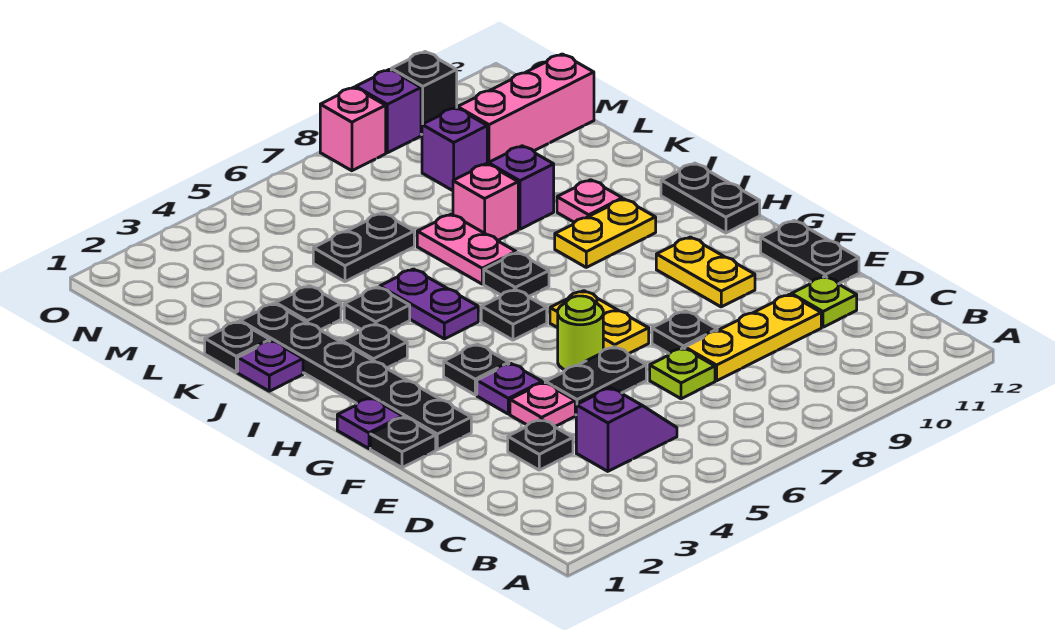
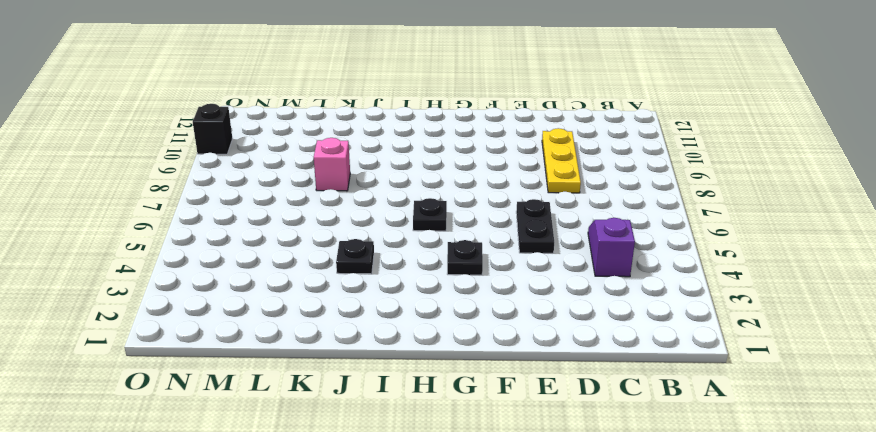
none -> black plate D3 level 1
none -> lime plate D7 level 1
none -> lime plate D11 level 1
none -> pink plate E4 level 1

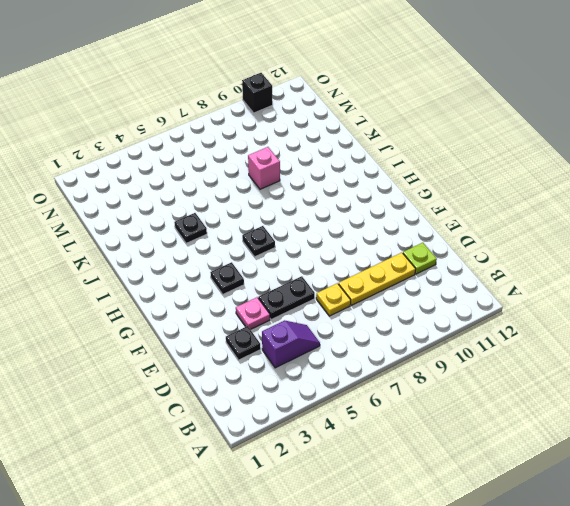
yellow plate D7 level 1 -> lime plate D7 level 1
none -> black plate E8 level 1
none -> black plate E12:F12 level 1
none -> black plate F1 level 1
none -> black plate F2:K2 level 1

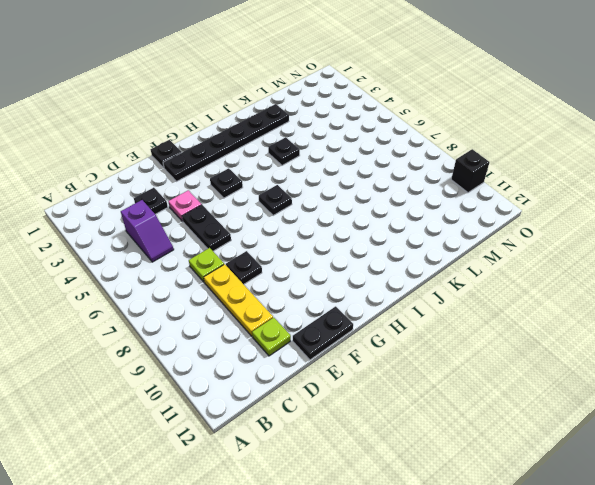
none -> purple plate F4 level 1
none -> lime round brick F6 level 1
none -> yellow plate F7:G7 level 1
none -> yellow plate F10:G10 level 1

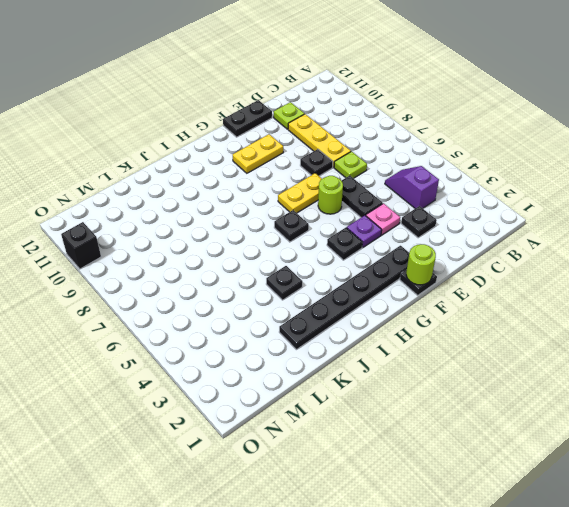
lime round brick F1 level 2 -> none
none -> purple plate G1 level 1
none -> black plate H12:I12 level 1
none -> black plate I3 level 1
none -> purple plate I5:J5 level 1

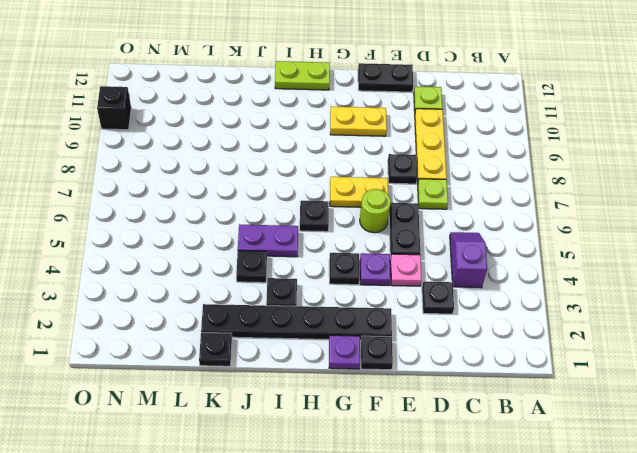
lime plate H12:I12 level 1 -> black plate H12:I12 level 1
none -> black plate I7 level 1
none -> yellow plate I9:I10 level 1
none -> purple plate J1 level 1
none -> pink plate J7:K7 level 1

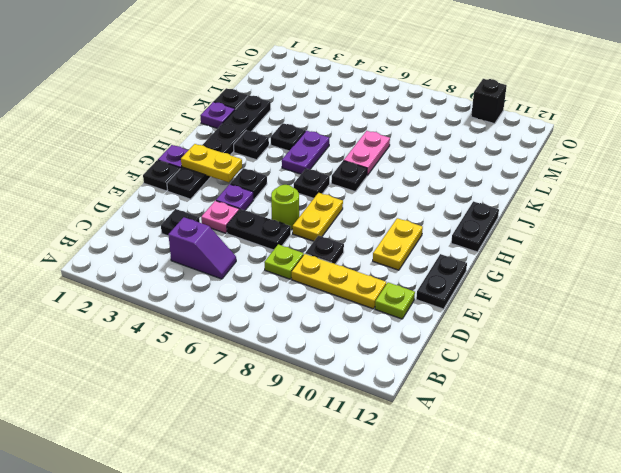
yellow plate G2:G3 level 2 -> yellow plate I9:I10 level 1
none -> pink plate J10 level 1
none -> black plate K3 level 1
none -> pink brick K8 level 1
none -> purple brick K9 level 1

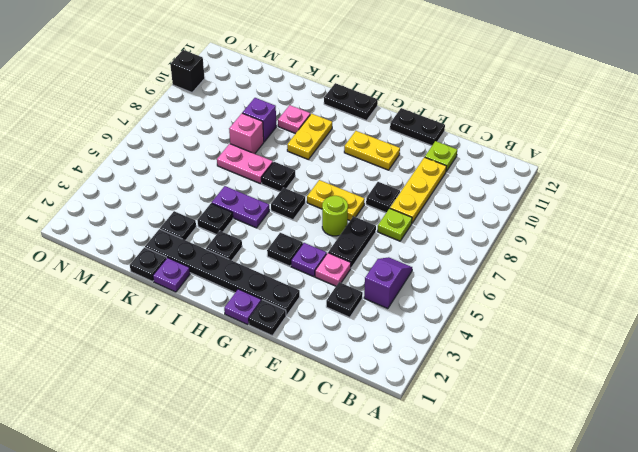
none -> black plate L5:L6 level 1
none -> purple brick M9 level 1
none -> pink brick M10:M12 level 1
none -> pink brick O8 level 1

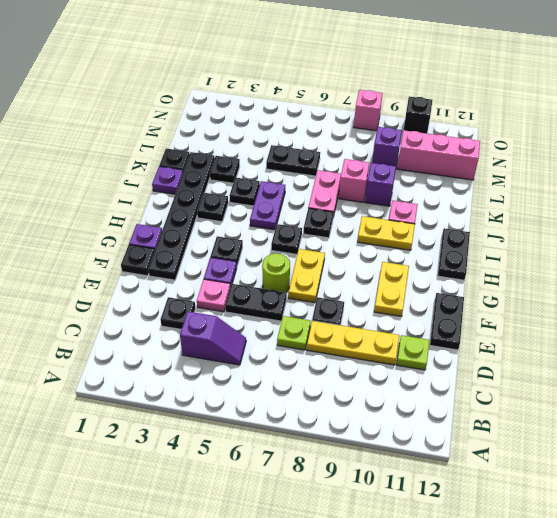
none -> purple brick O9 level 1

